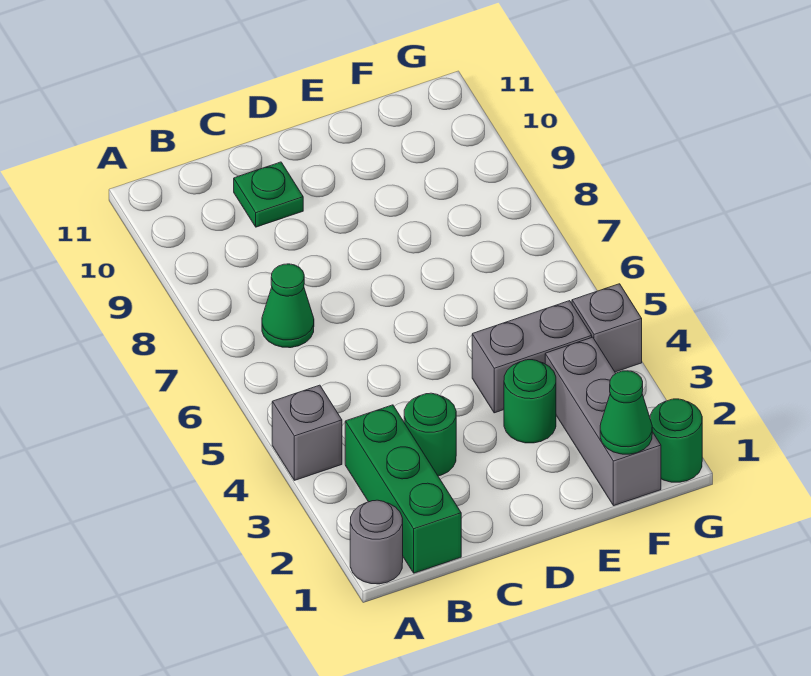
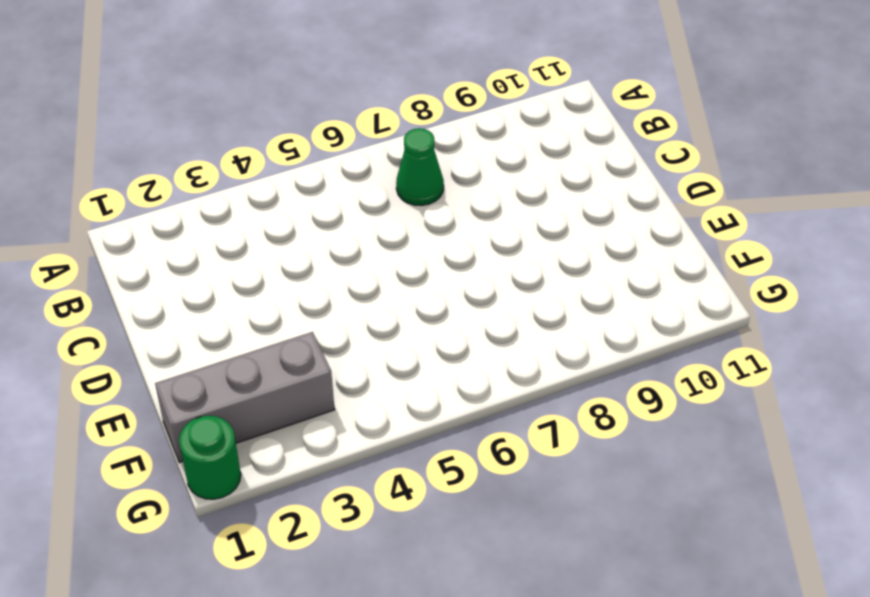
none -> grey round brick A1 level 1
none -> grey brick A4 level 1
none -> green brick B1:B3 level 1

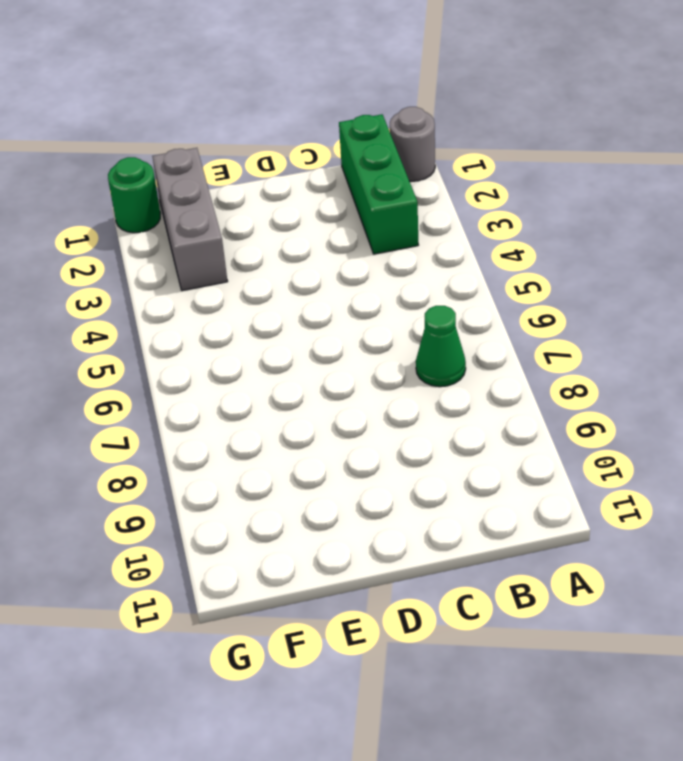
none -> grey brick A4 level 1
none -> green round brick C3 level 1
none -> green plate C10 level 1

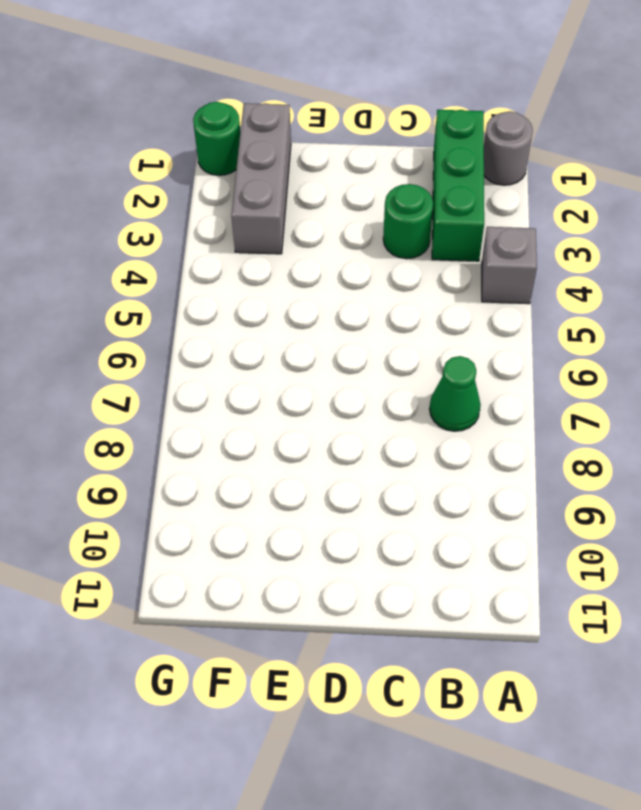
none -> green plate C10 level 1
none -> green round brick E3 level 1
none -> grey brick E4:F4 level 1

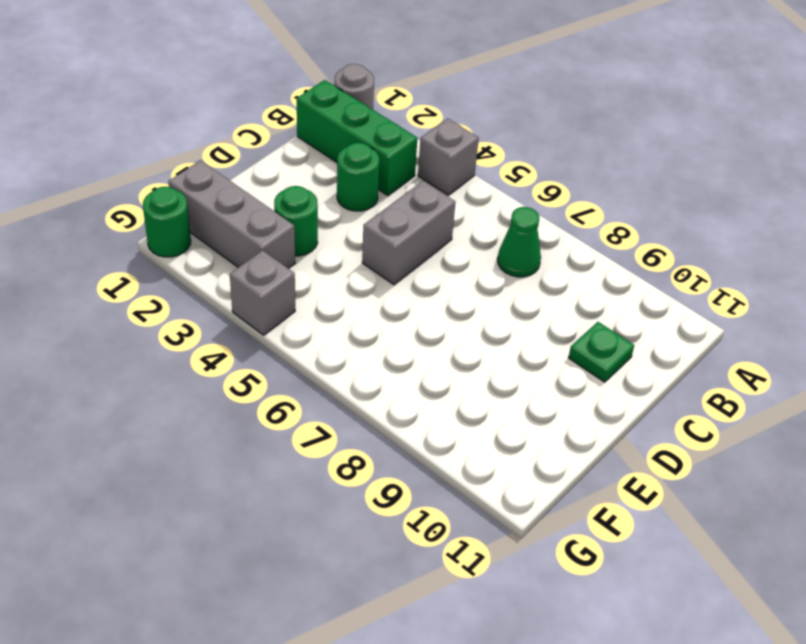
grey brick C5:D5 level 1 -> grey brick E4:F4 level 1
none -> green cone F1 level 2

